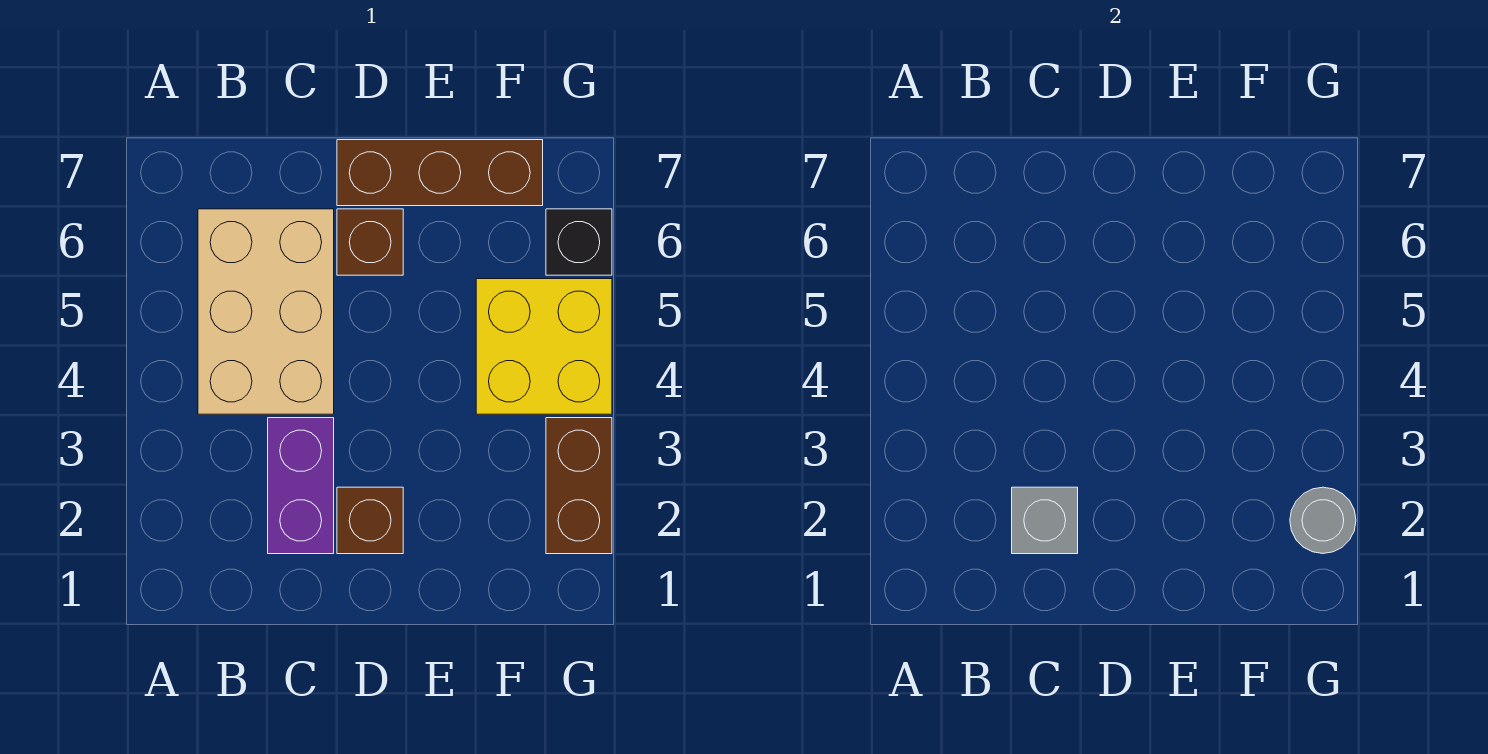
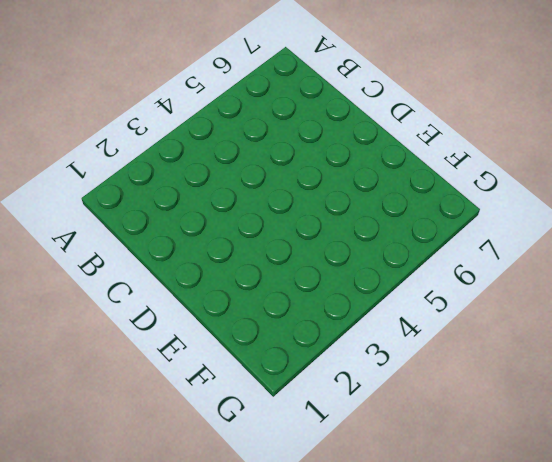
none -> tan brick B4:C6 level 1
none -> purple brick C2:C3 level 1

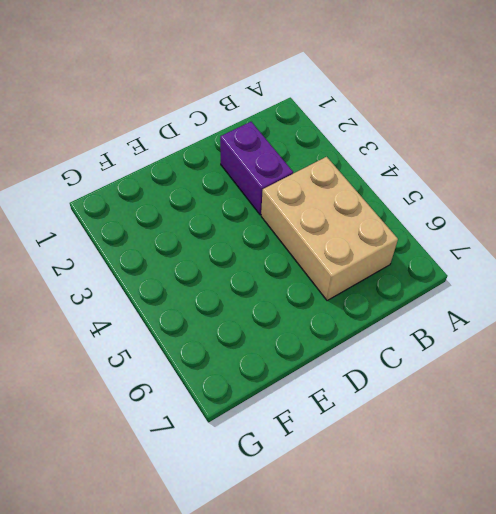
none -> brown brick D2 level 1
none -> brown brick D6 level 1

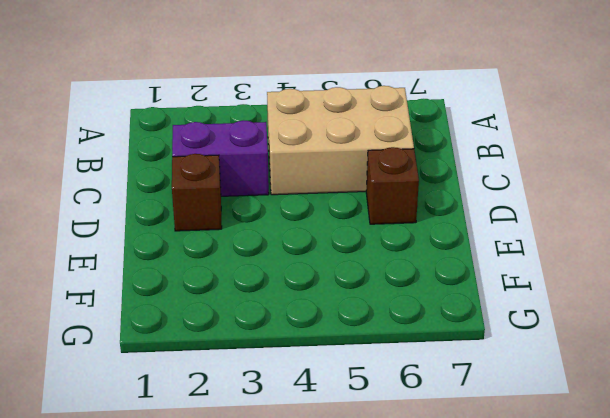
none -> brown brick D7:F7 level 1
none -> yellow brick F4:G5 level 1

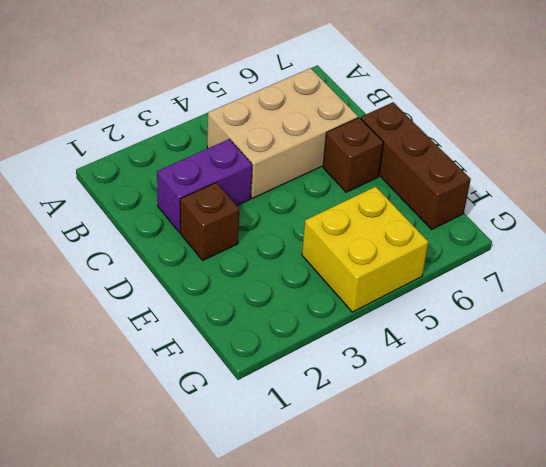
none -> brown brick G2:G3 level 1
none -> black brick G6 level 1

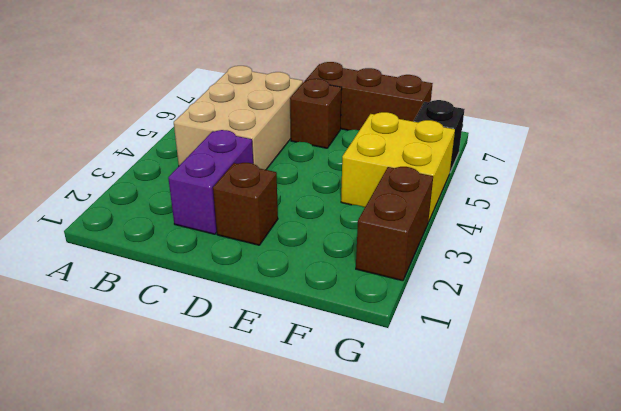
none -> grey brick C2 level 2
none -> grey round brick G2 level 2

